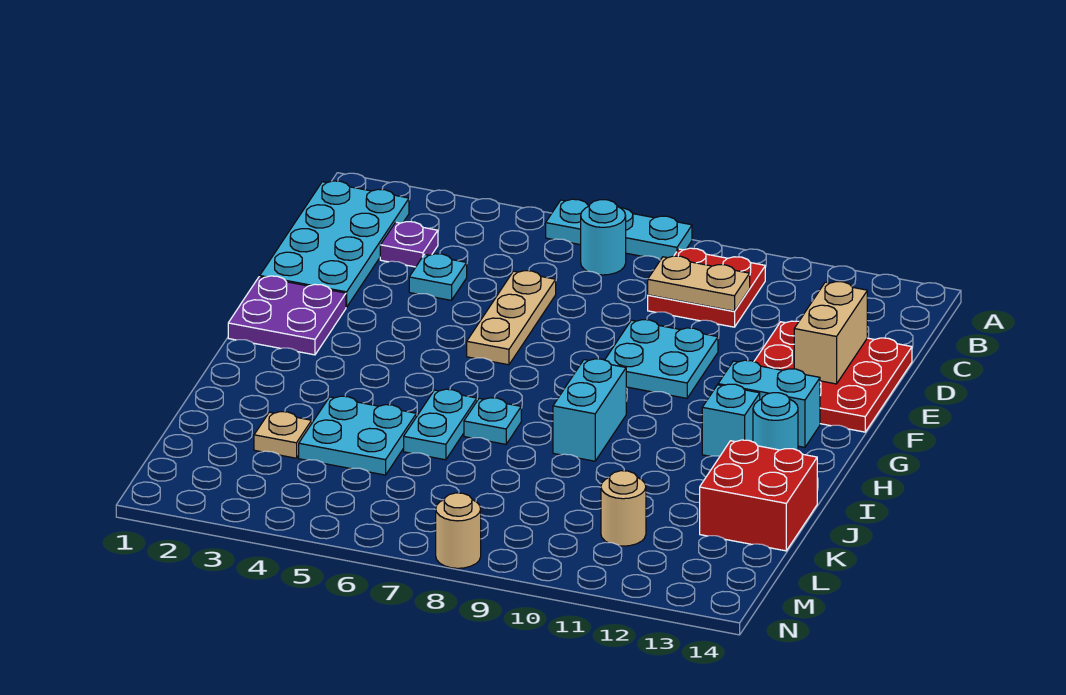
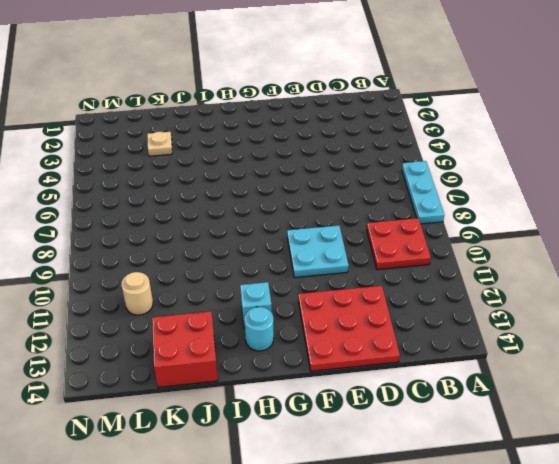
none -> cyan plate B1:E2 level 1
none -> cyan round brick B7 level 1
none -> purple plate C3 level 1

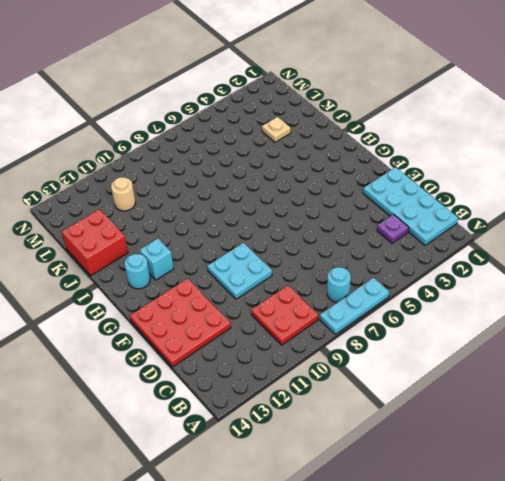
none -> cyan plate D4 level 1
none -> tan plate D6:F6 level 1
none -> purple plate F1:G2 level 1

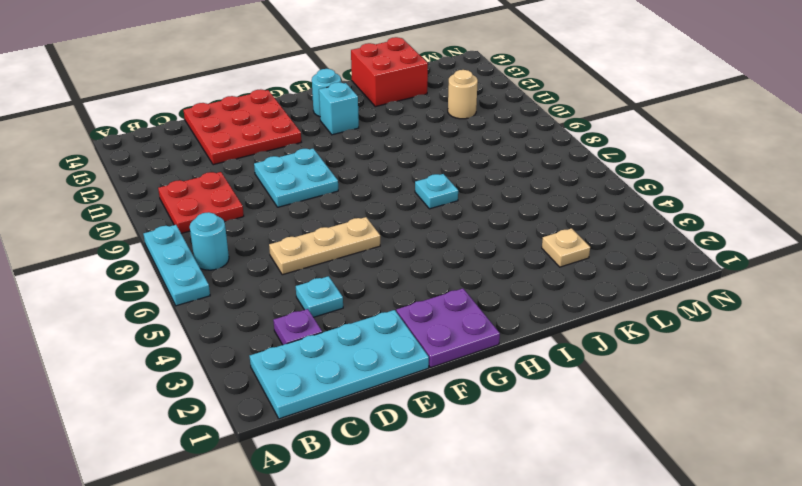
none -> cyan brick G12:G13 level 1
none -> cyan brick H9:I9 level 1
none -> cyan plate I6:J6 level 1

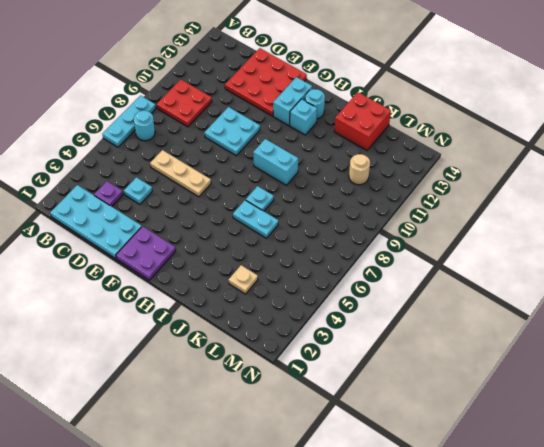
none -> cyan plate J4:K5 level 1
none -> tan round brick N8 level 1
none -> tan plate C9:C10 level 2

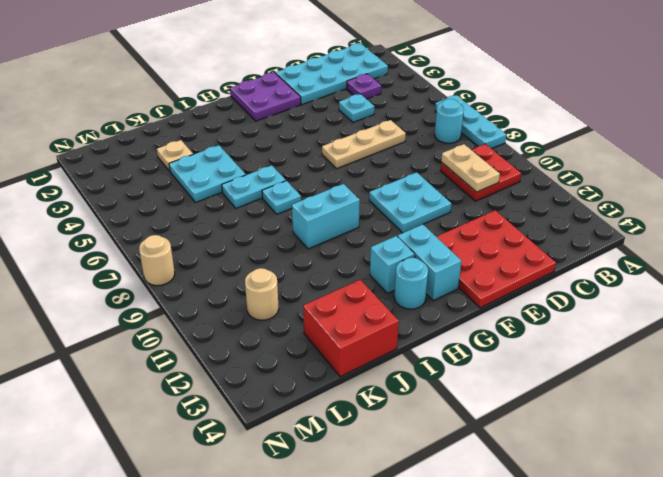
none -> tan brick D13:E13 level 2

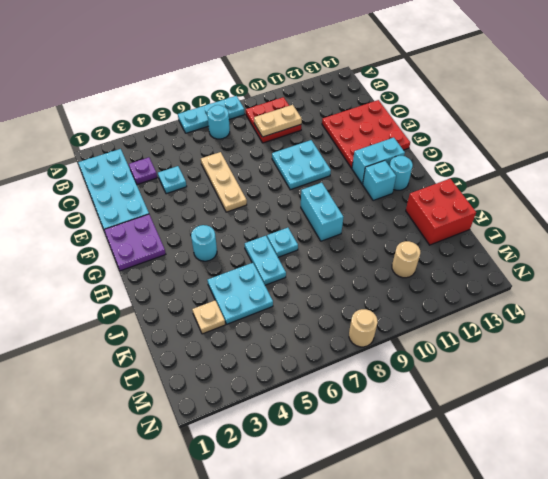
cyan round brick H4 level 1 -> none
none -> tan brick D13:E13 level 2

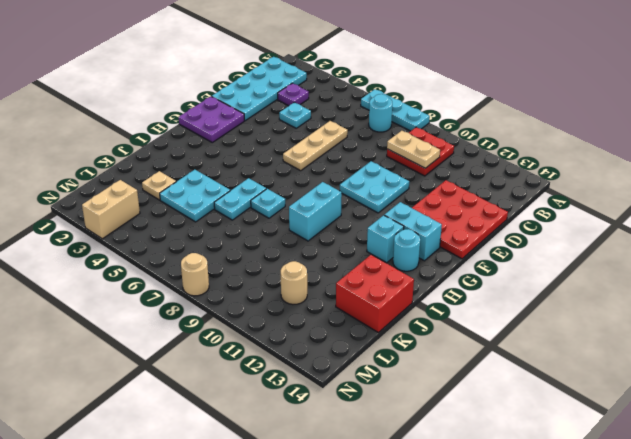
tan brick M3:N3 level 1 -> tan brick D13:E13 level 2

